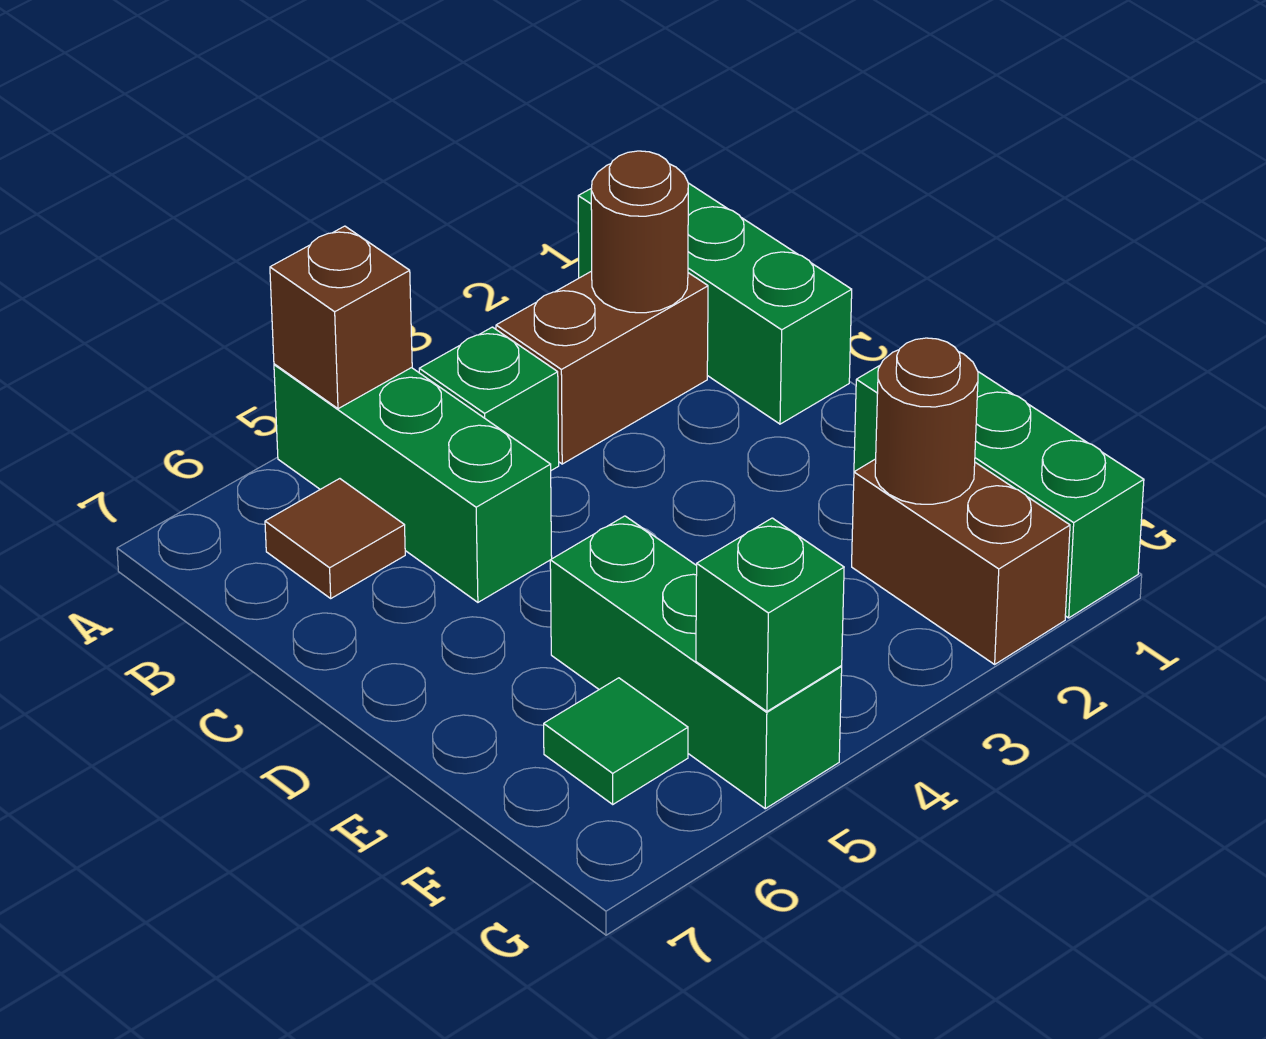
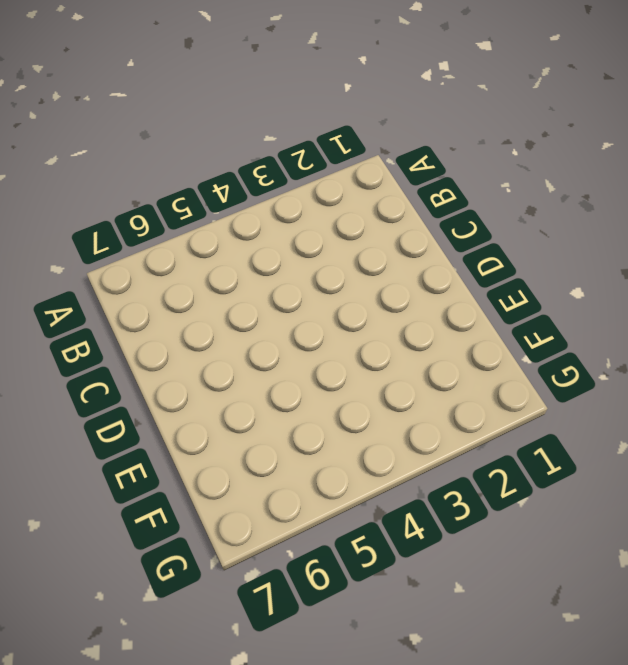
none -> green brick A1:C1 level 1
none -> green brick A5:C5 level 1
none -> brown brick B2:B3 level 1

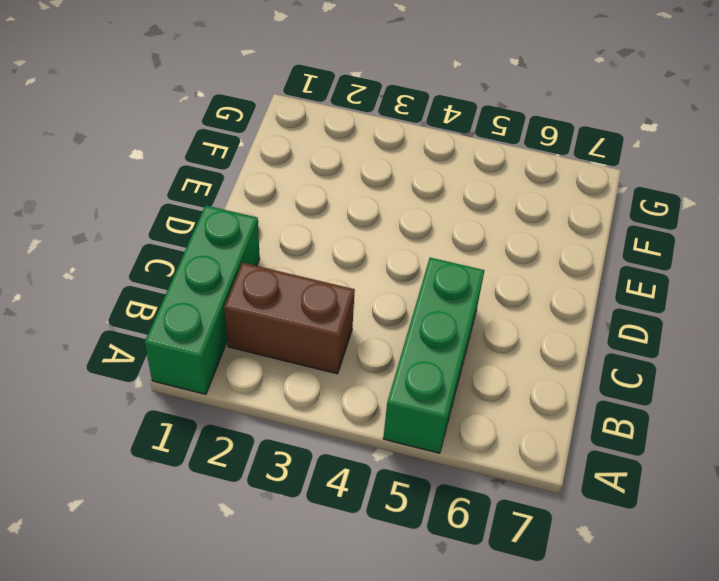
none -> green brick B4 level 1
none -> brown tile B6 level 1
none -> green brick E1:G1 level 1

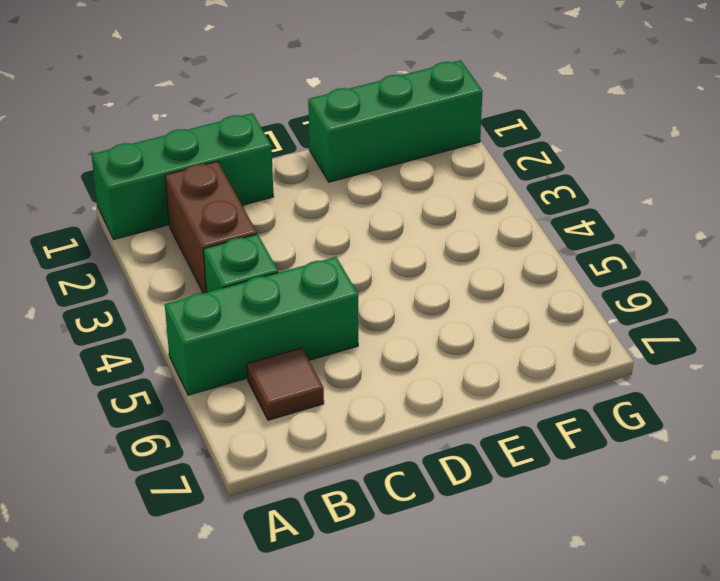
none -> green brick E5:G5 level 1
none -> brown brick F2:G2 level 1
none -> green tile F6 level 1

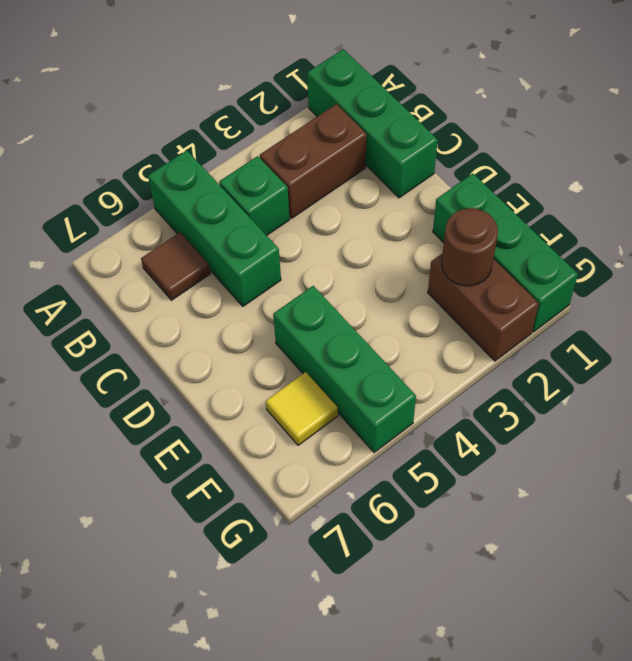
yellow tile F6 level 1 -> green tile F6 level 1
none -> brown brick A5 level 2
none -> brown round brick B2 level 2
none -> green brick G5 level 2

